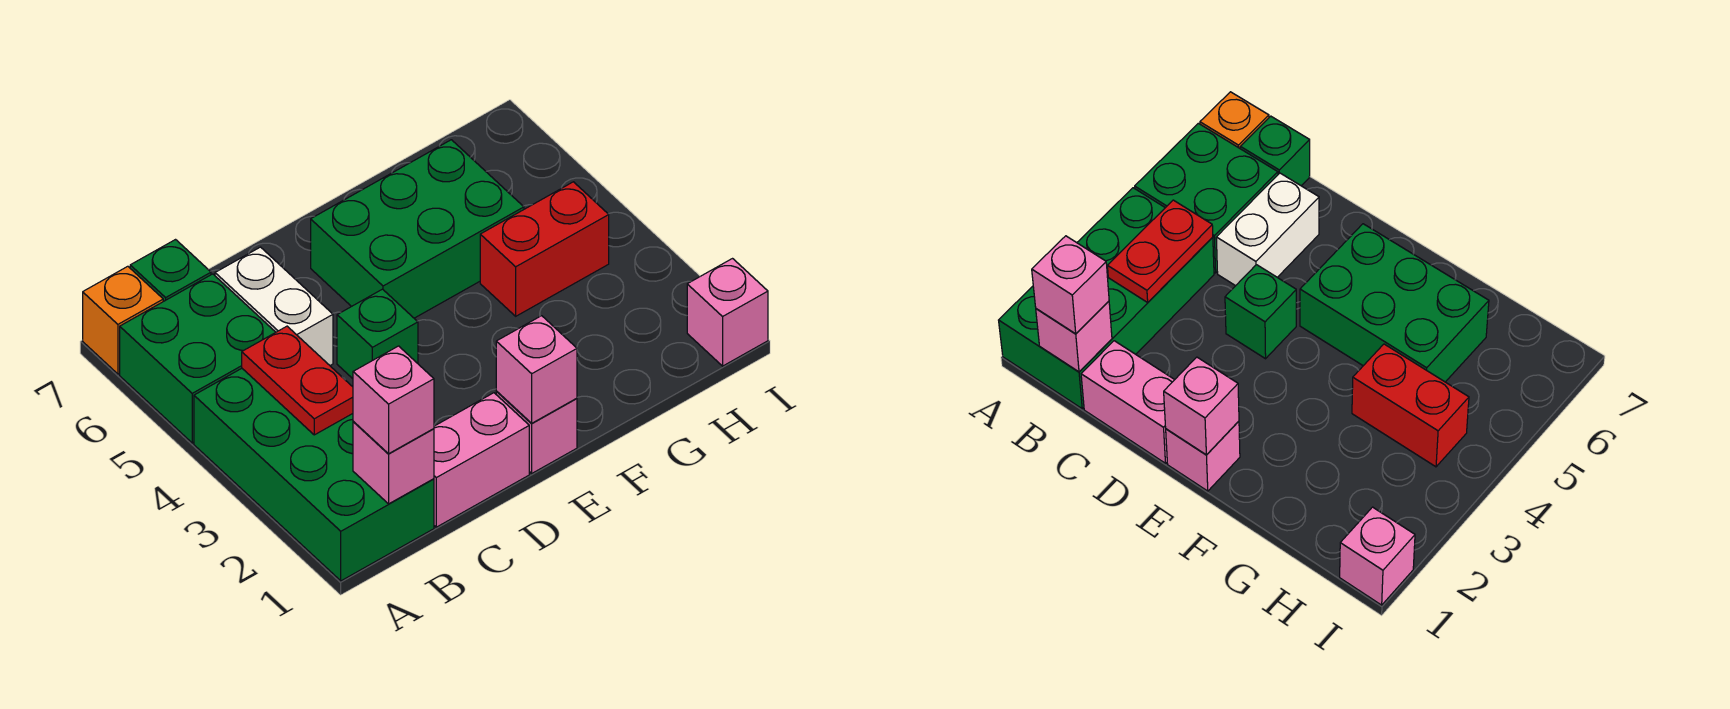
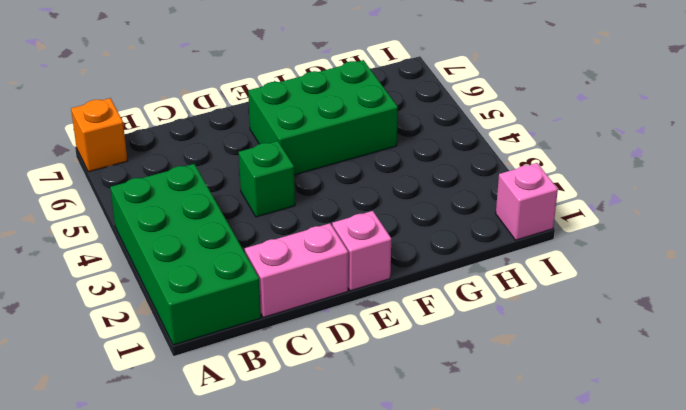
none -> green brick A5:B6 level 1
none -> green brick B7 level 1
none -> white brick C5:C6 level 1

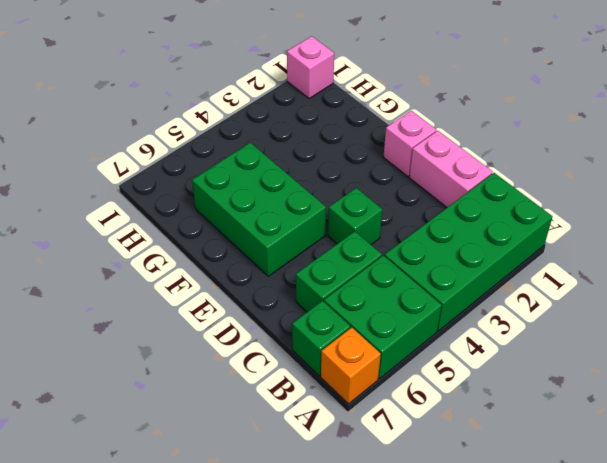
green brick C5:C6 level 1 -> white brick C5:C6 level 1
none -> red brick G4:H4 level 1
none -> pink brick B1 level 2
none -> red plate B3:B4 level 2

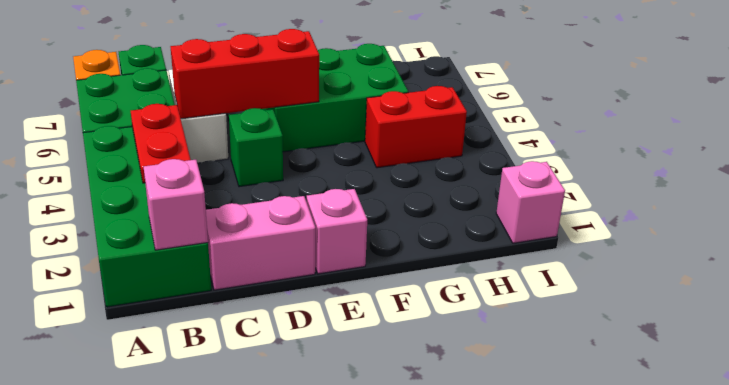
red brick C5:E5 level 2 -> none
none -> pink brick E1 level 2
none -> pink brick B1 level 3

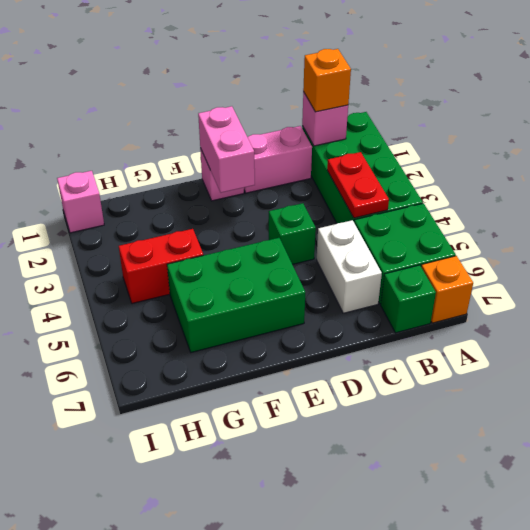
orange brick B1 level 3 -> pink brick B1 level 3
pink brick E1:E2 level 2 -> pink brick E1 level 2

